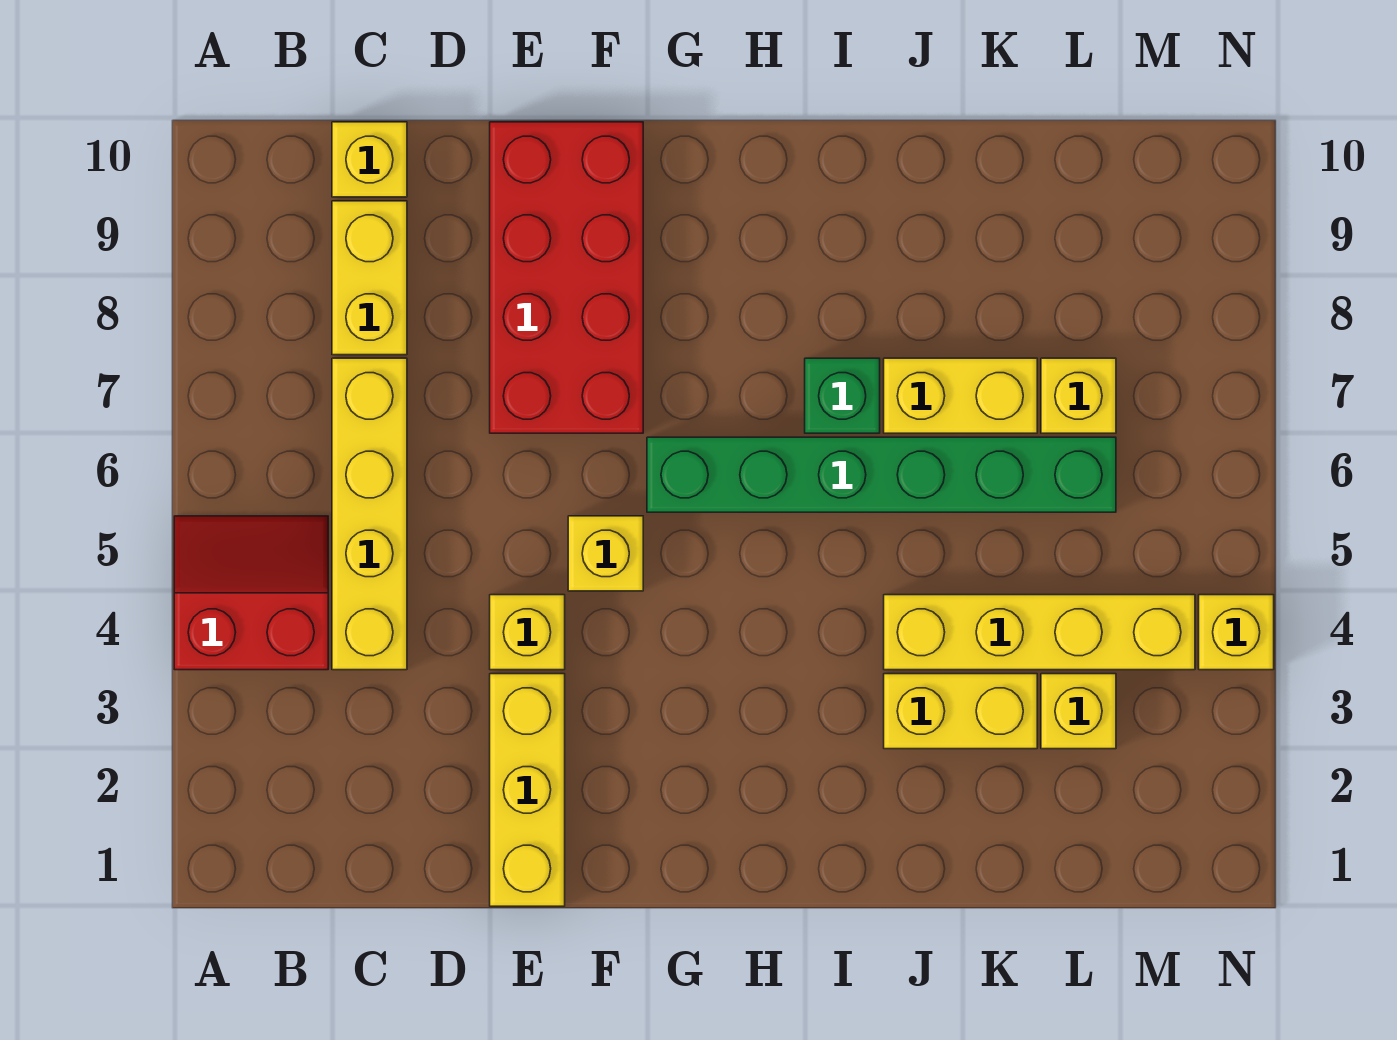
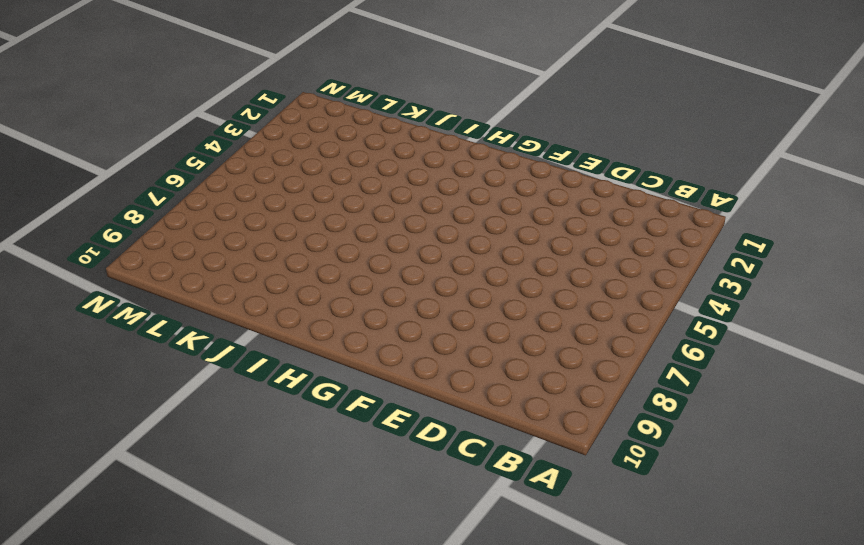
none -> red slope A4:B5 level 1 top 4
none -> yellow brick C4:C7 level 1
none -> yellow brick C8:C9 level 1

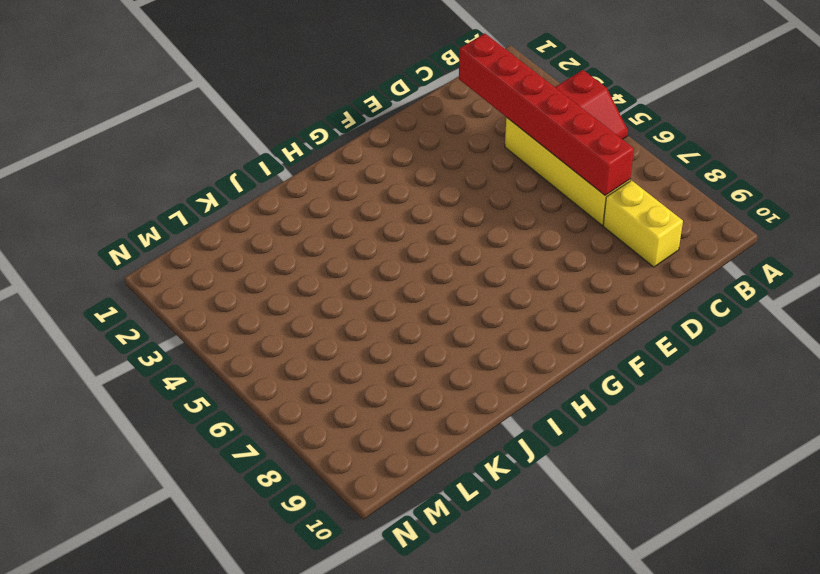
red brick C2:C7 level 2 -> none
none -> yellow brick C10 level 1
none -> yellow brick E1:E3 level 1
none -> yellow brick E4 level 1

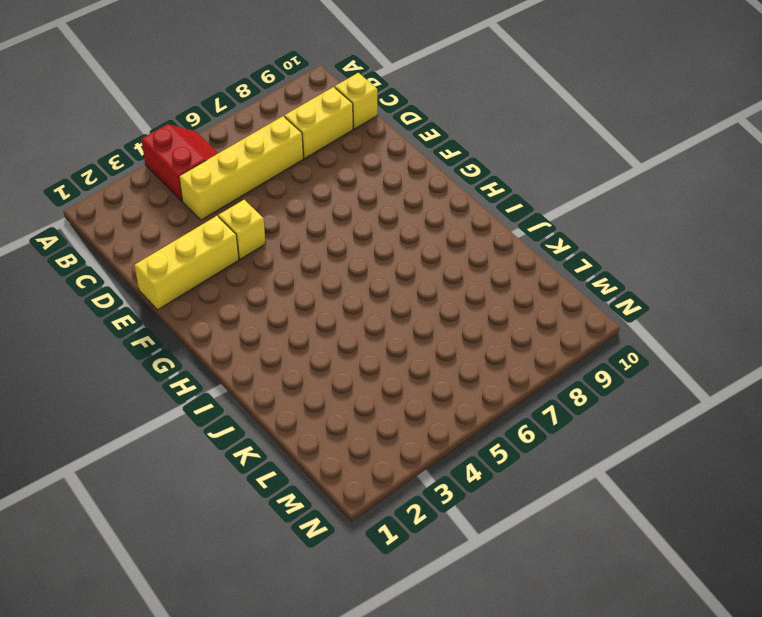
none -> red brick E7:F10 level 1
none -> yellow brick F5 level 1
none -> green brick G6:L6 level 1

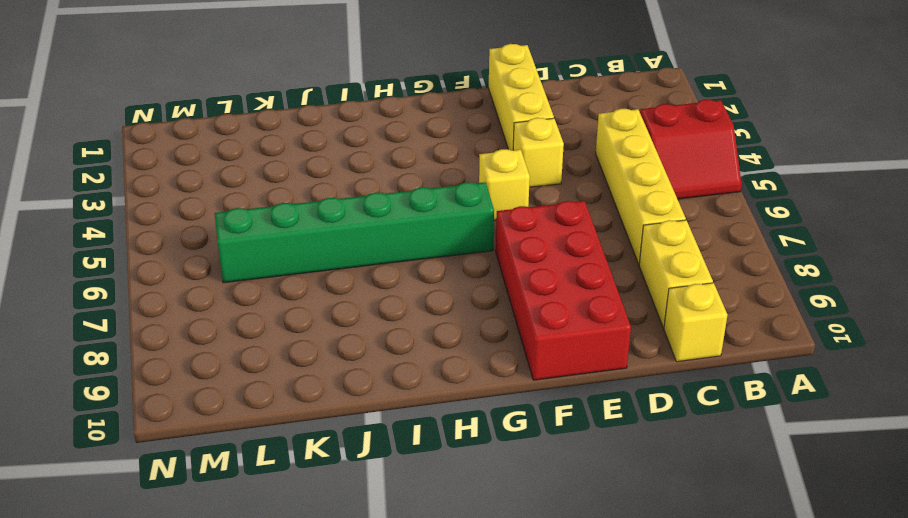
none -> green brick I7 level 1
none -> yellow brick J3:K3 level 1
none -> yellow brick J4:M4 level 1

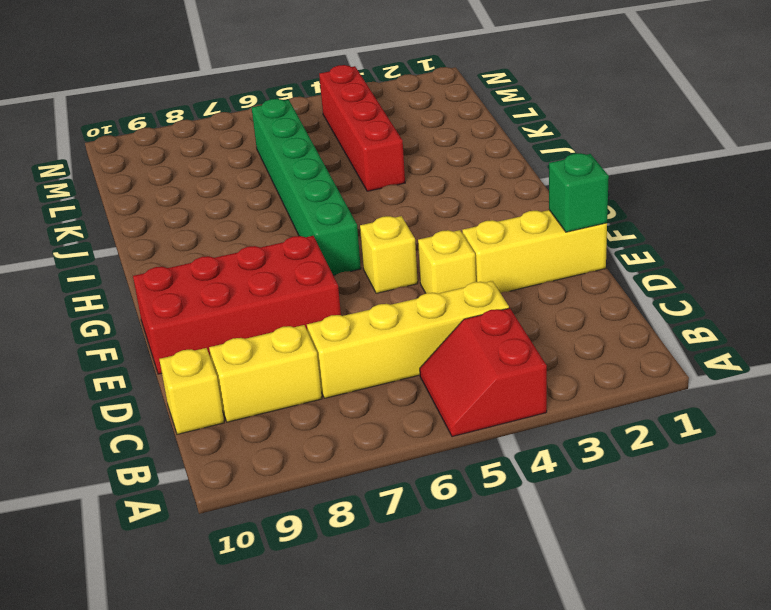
green brick E1 level 2 -> green brick I7 level 1
red brick J4:M4 level 1 -> yellow brick J4:M4 level 1
none -> yellow brick J3:K3 level 1
none -> yellow brick J7:K7 level 1
none -> yellow brick L3 level 1

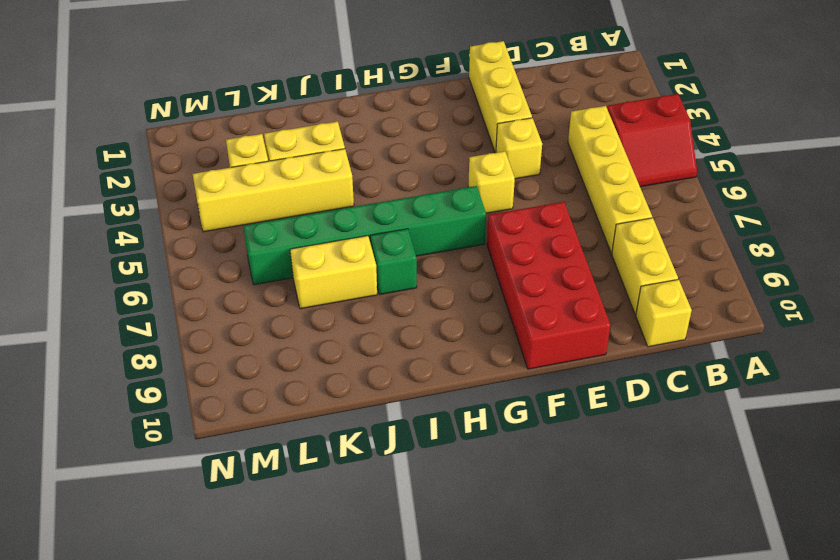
none -> yellow brick L7 level 1
none -> yellow brick N4 level 1

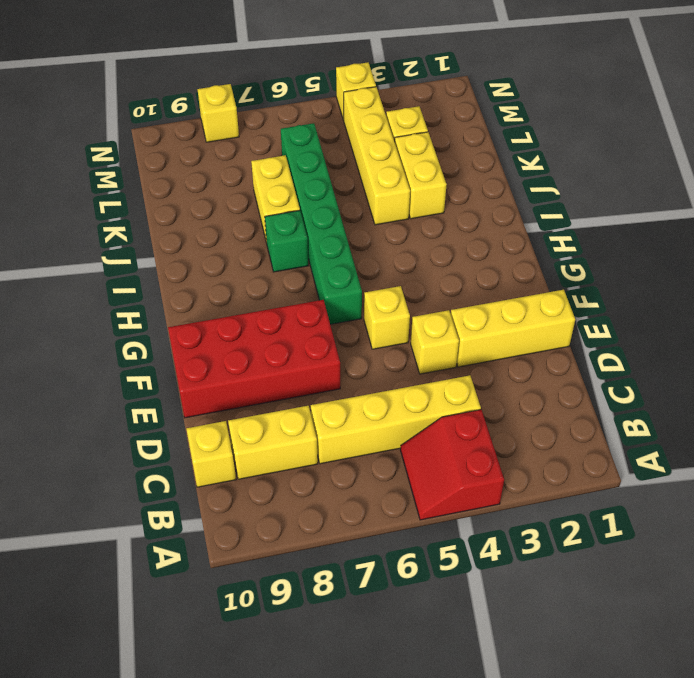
yellow brick N8 level 1 -> yellow brick L7 level 1

